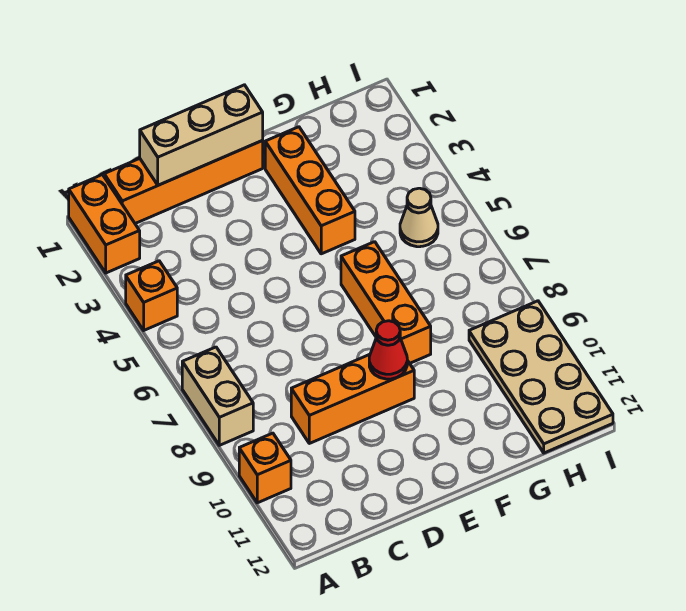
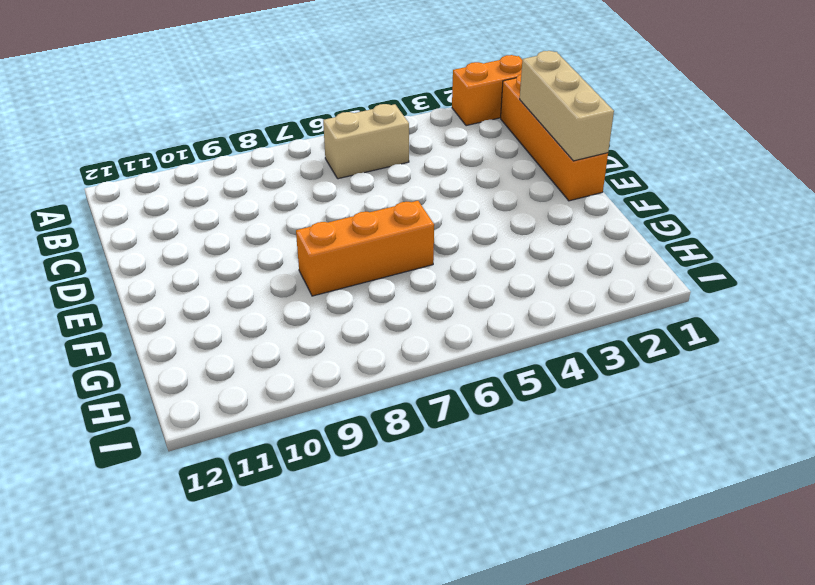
tan brick B5:B6 level 1 -> tan brick A7:A8 level 1
none -> orange brick A4 level 1
none -> orange brick A10 level 1
none -> orange brick C9:E9 level 1

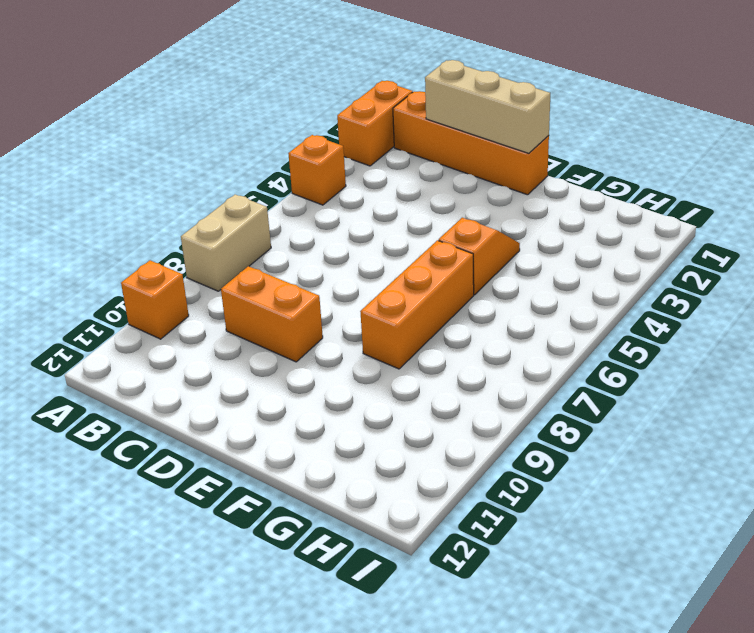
orange brick C9:D9 level 1 -> orange brick C9:E9 level 1
orange slope F4:F5 level 1 top 5 -> orange brick F2:F4 level 1
none -> tan cone H5 level 1
none -> tan plate H9:I12 level 1
none -> red cone E9 level 2

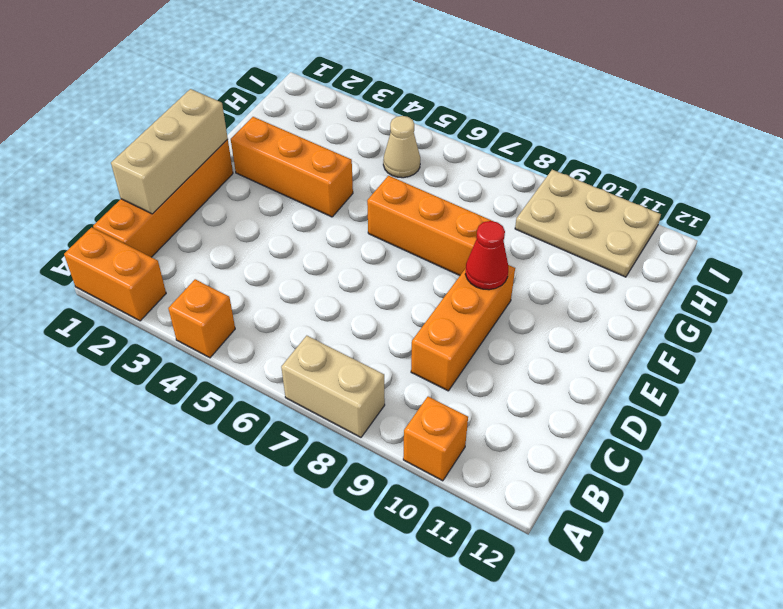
tan plate H9:I11 level 1 -> tan plate H9:I12 level 1

